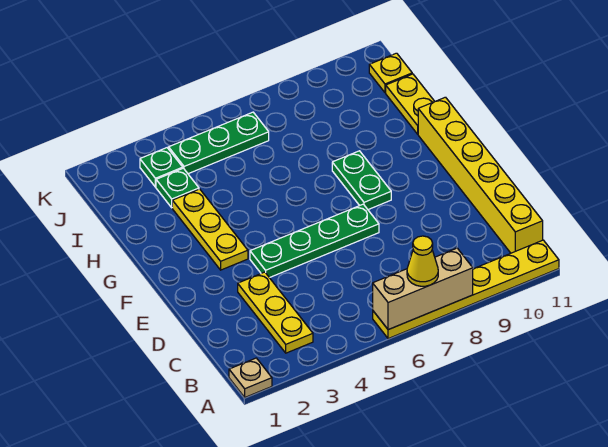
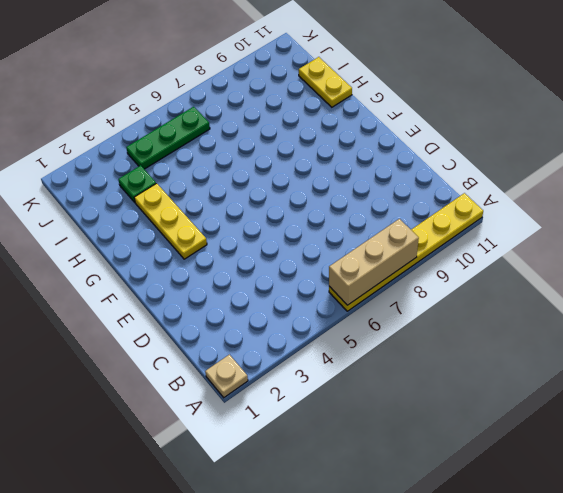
none -> yellow plate B3:D3 level 1
none -> yellow brick B11:G11 level 1
none -> green plate E4:E7 level 1

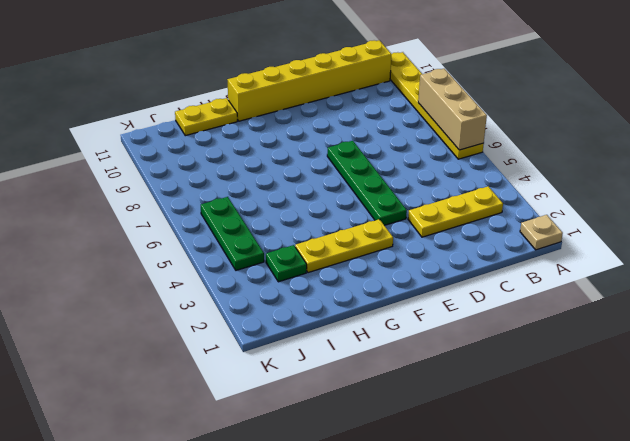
none -> green plate F8:G8 level 1
none -> green plate J3 level 1
none -> yellow plate J11 level 1

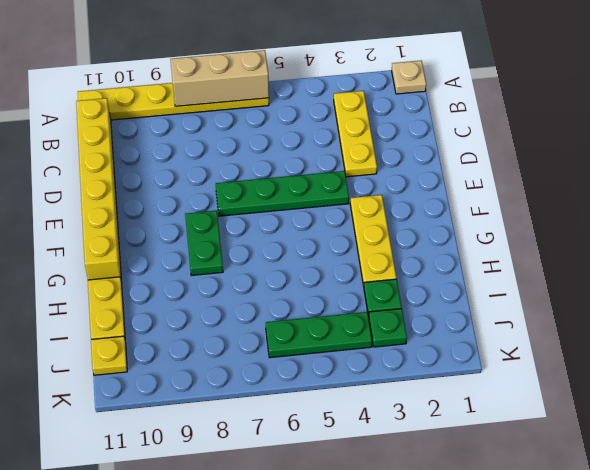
none -> yellow cone A7 level 3

